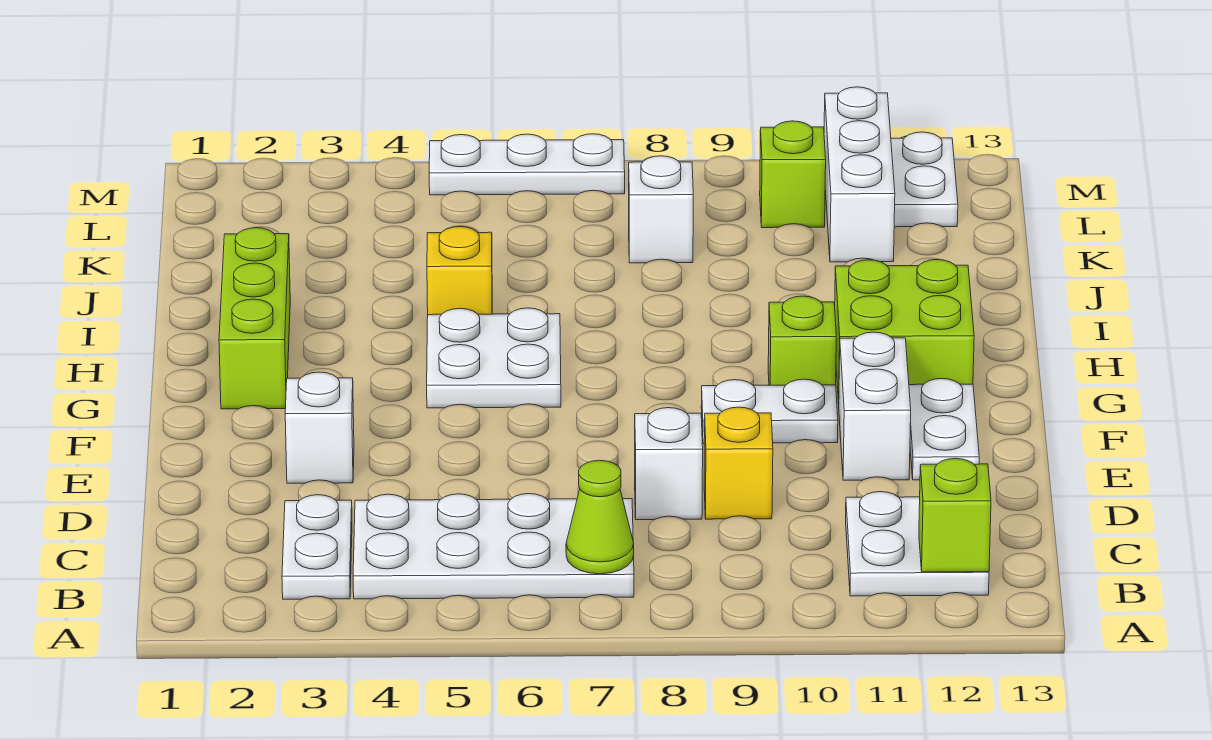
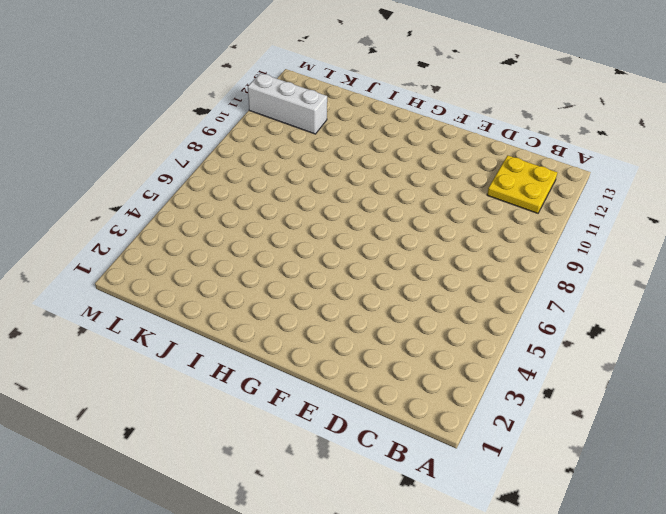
yellow plate B11:C12 level 1 -> white plate B11:C12 level 1
none -> white plate B3:C3 level 1
none -> white plate B4:C7 level 1
none -> white brick D8 level 1

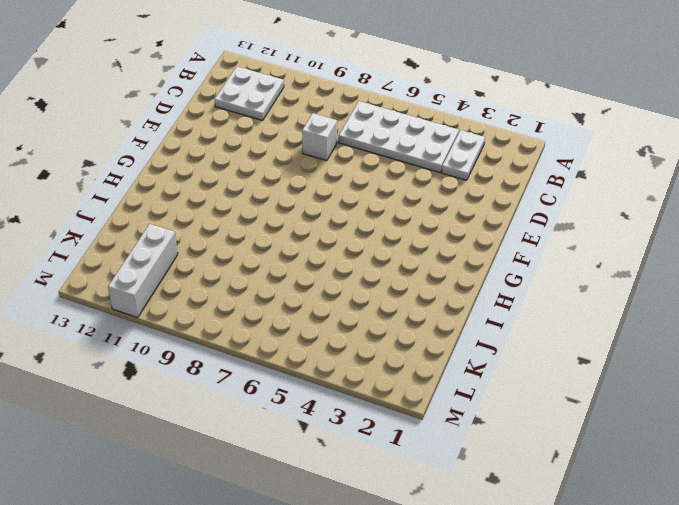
none -> yellow brick D9 level 1
none -> white brick E3 level 1
none -> white brick E11:F11 level 1

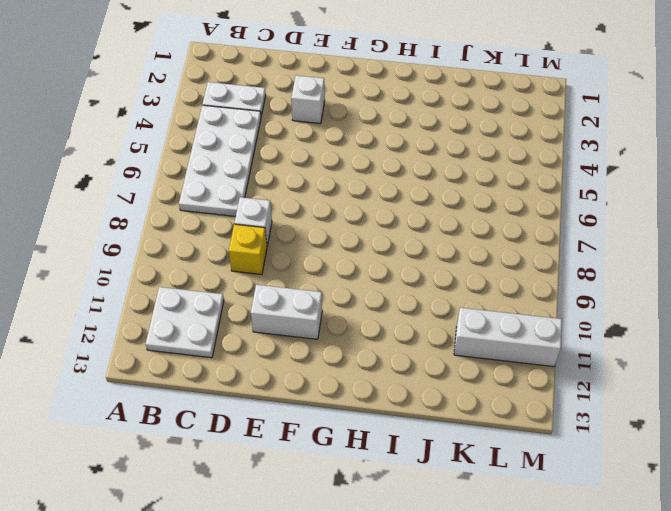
none -> white plate E12:F12 level 1
none -> white plate F9:F10 level 1
none -> lime brick G2:I2 level 1

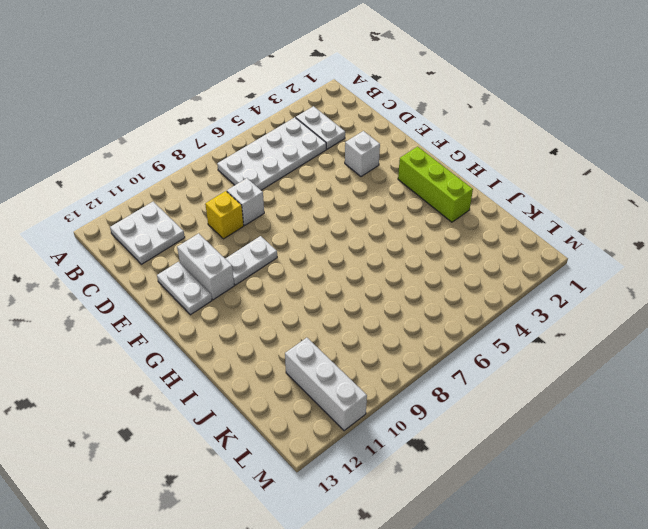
none -> white plate G5:H6 level 1
none -> lime brick G10 level 1
none -> lime brick G11:H12 level 1

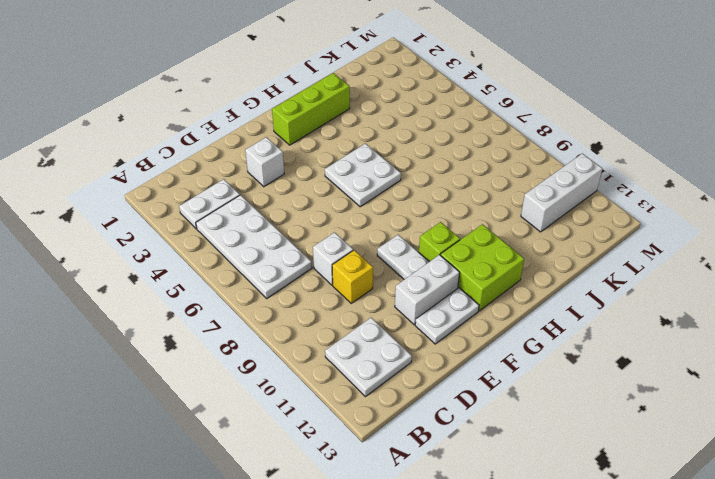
none -> yellow brick I5 level 1
none -> white brick K8 level 1
none -> lime brick L10 level 1

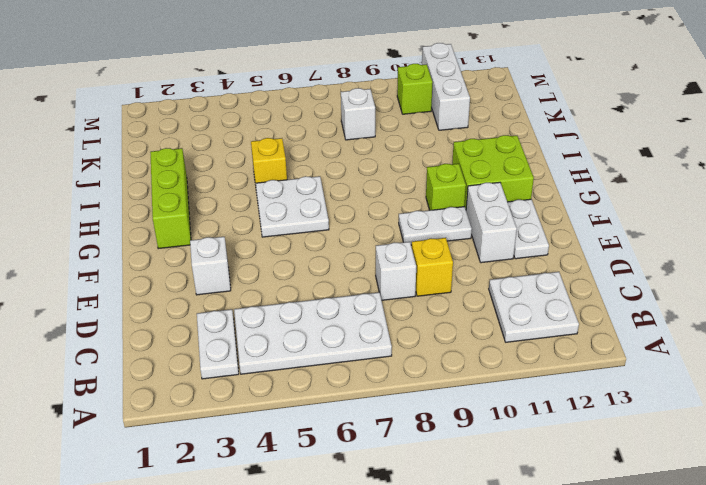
none -> white plate L12:M12 level 1
none -> white plate M5:M7 level 1
none -> lime cone B7 level 2

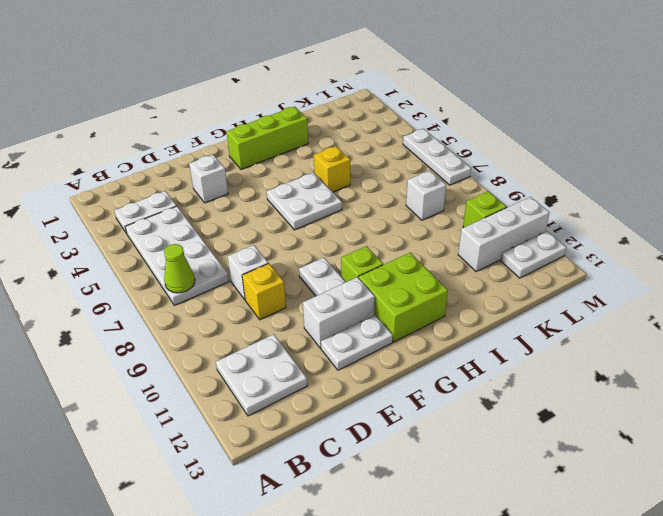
none -> lime brick B12 level 2

